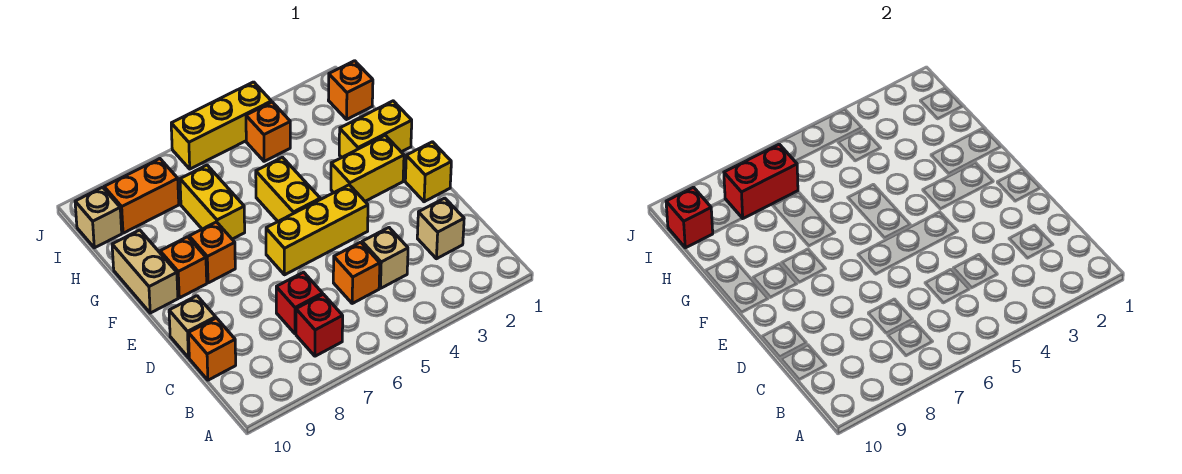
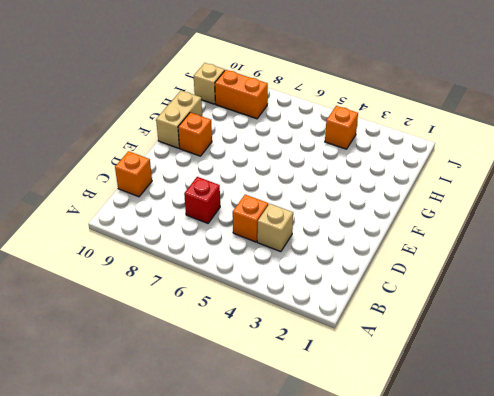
none -> red brick B7 level 1
none -> tan brick C2 level 1
none -> tan brick D10 level 1

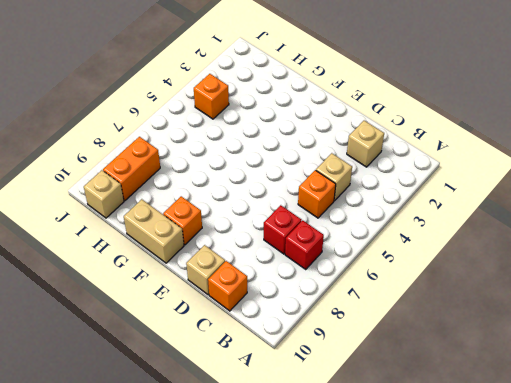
none -> yellow brick E1 level 1
none -> yellow brick E4:E6 level 1
none -> yellow brick F2:F3 level 1

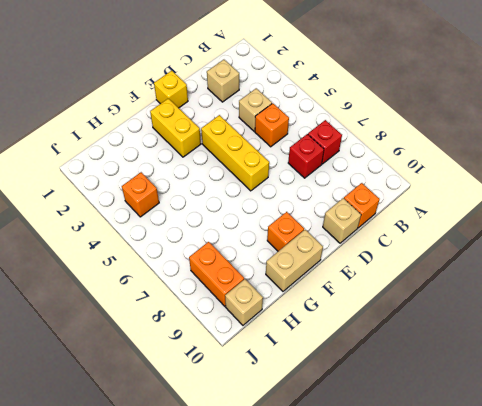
none -> yellow brick F5:G5 level 1
none -> orange brick F8 level 1
none -> yellow brick G1:G2 level 1

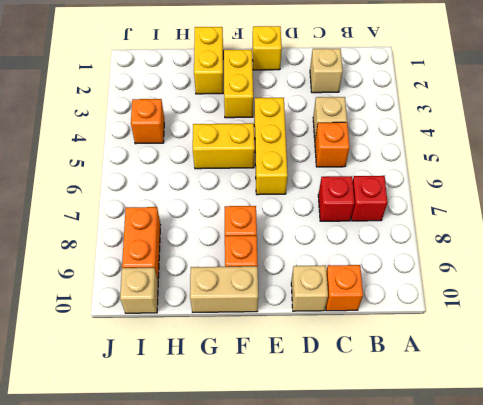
none -> yellow brick G7:H7 level 1
none -> orange brick I1 level 1
none -> yellow brick J4:J6 level 1

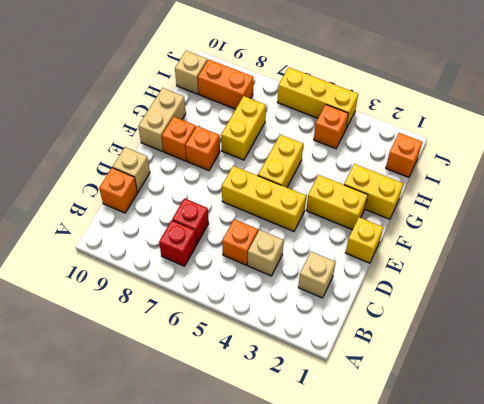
none -> red brick I7:I8 level 2
none -> red brick I10 level 2

